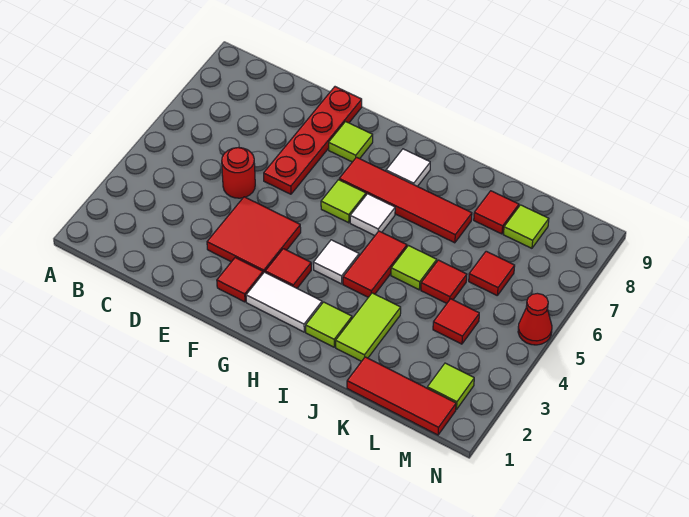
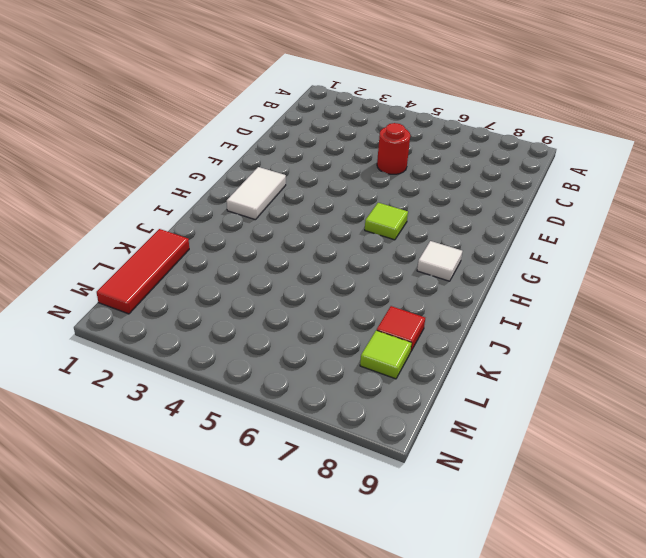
none -> red tile E3:F4 level 1
none -> red plate E6:E9 level 1
none -> red tile F2 level 1

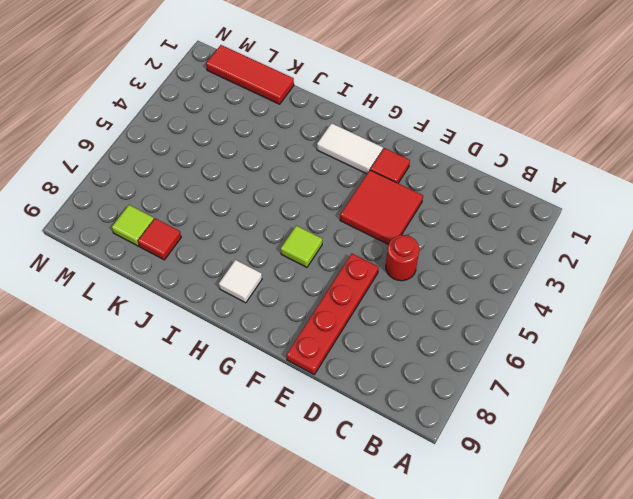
none -> lime tile F8 level 1
none -> red tile G3 level 1
none -> red tile G7:J7 level 1

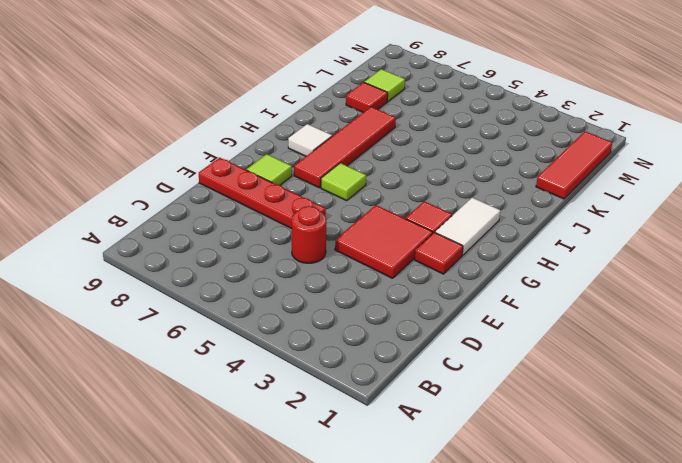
none -> white tile H4 level 1
none -> white tile H6 level 1
none -> lime tile I2 level 1

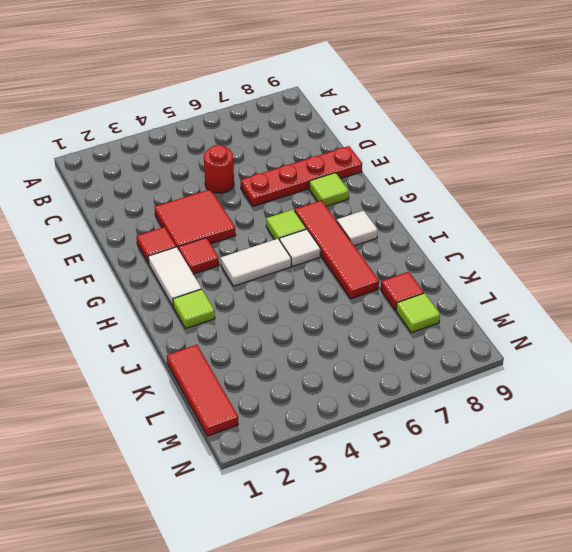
white tile H4:H5 level 1 -> white tile H4 level 1
none -> red tile I4:I5 level 1
none -> lime tile J2:J3 level 1
none -> lime tile J5 level 1

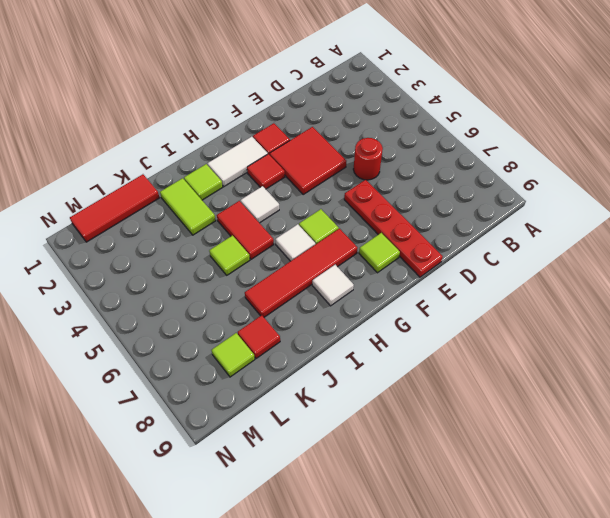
none -> red tile K5 level 1
none -> red tile L4 level 1
none -> red tile L6 level 1

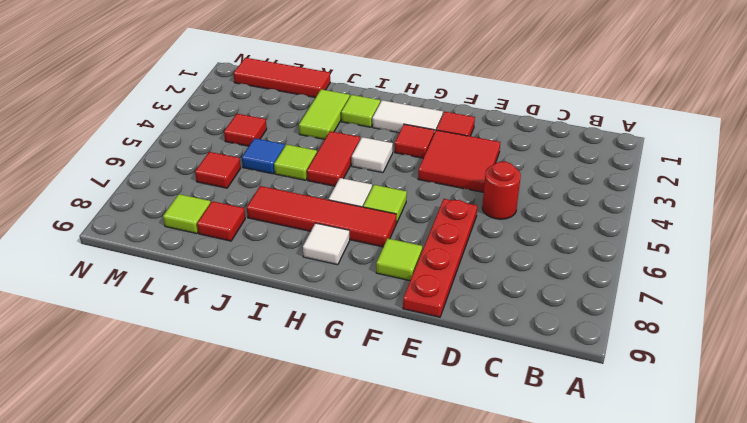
blue tile K5 level 1 -> red tile K5 level 1
none -> lime tile M2 level 1
none -> red cone N5 level 1

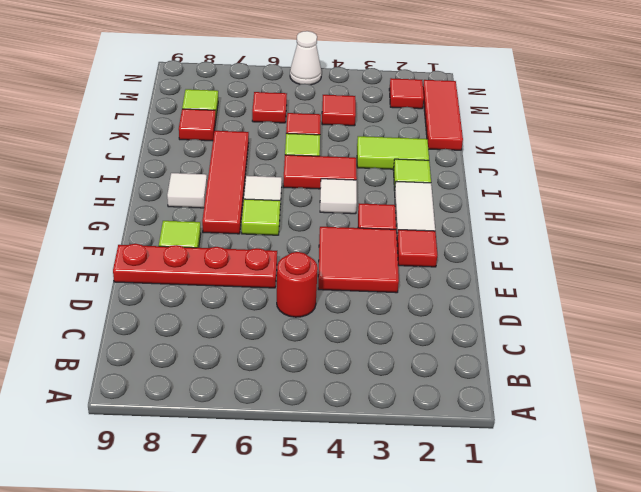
red tile M2 level 1 -> lime tile M2 level 1
white cone N5 level 1 -> red cone N5 level 1

